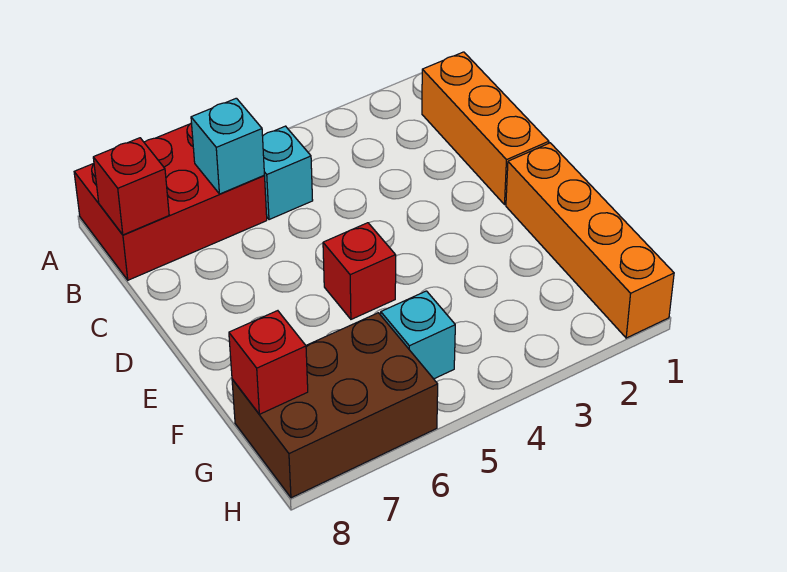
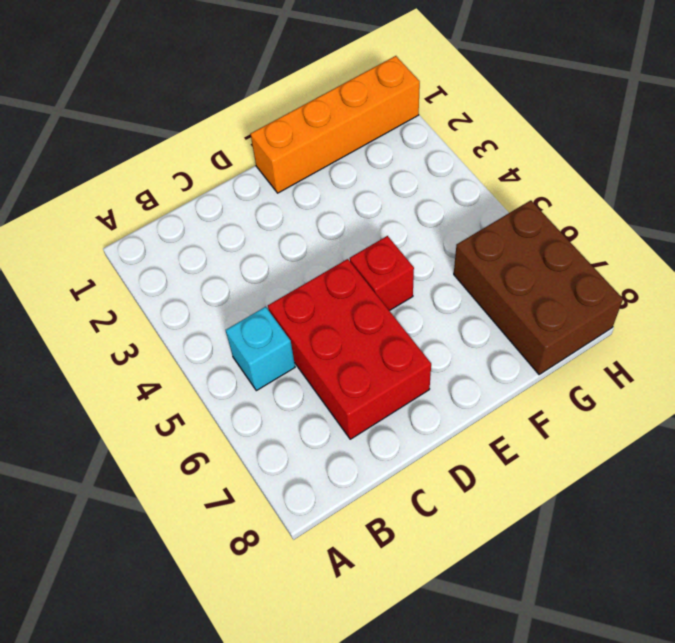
red brick C5:D7 level 1 -> red brick A6:B8 level 1
none -> orange brick B1:D1 level 1
none -> cyan brick G5 level 1

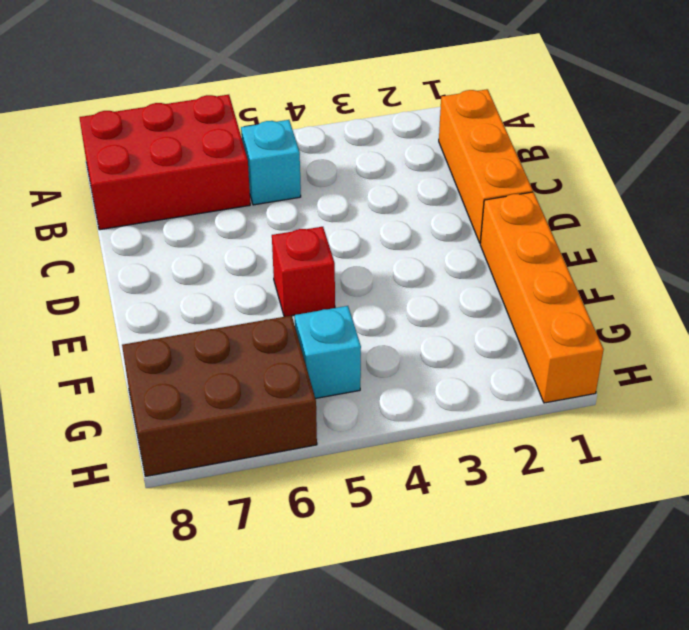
none -> cyan brick B6 level 2
none -> red brick B8 level 2

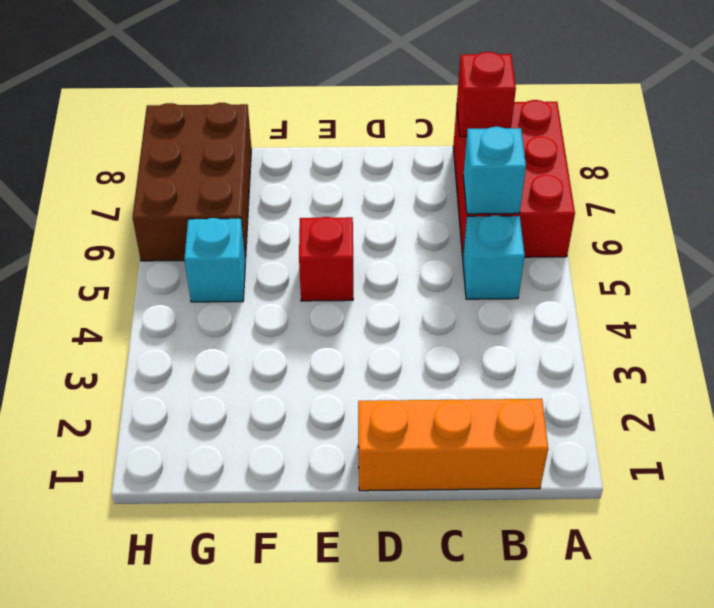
none -> orange brick E1:H1 level 1
none -> red brick G8 level 2

